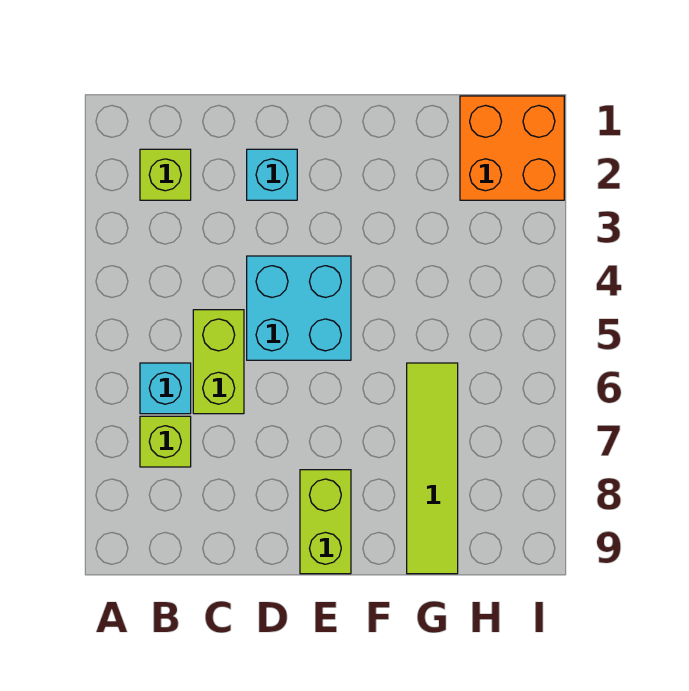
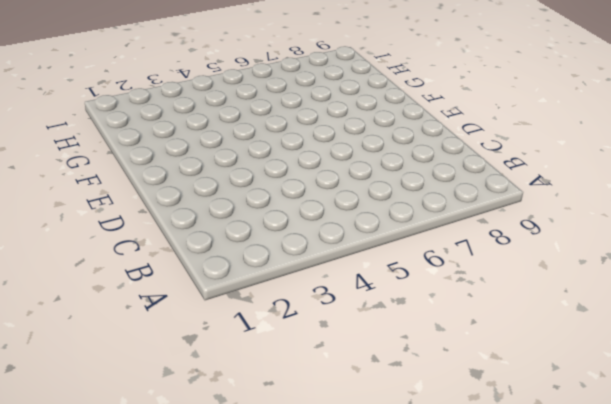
none -> lime brick B2 level 1
none -> cyan brick B6 level 1

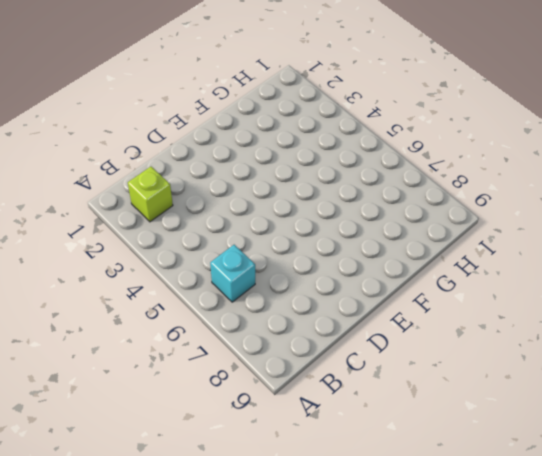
none -> lime brick B7 level 1
none -> lime brick C5:C6 level 1

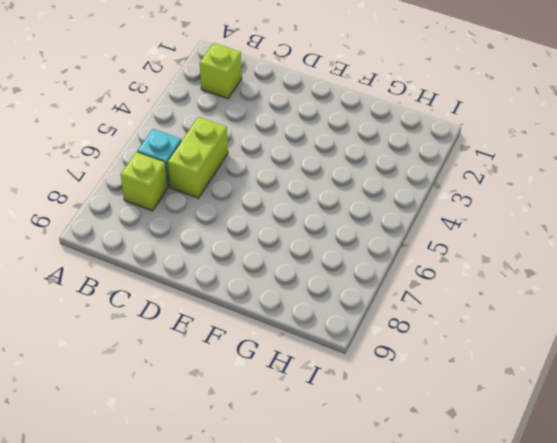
none -> cyan brick D2 level 1
none -> cyan brick D4:E5 level 1

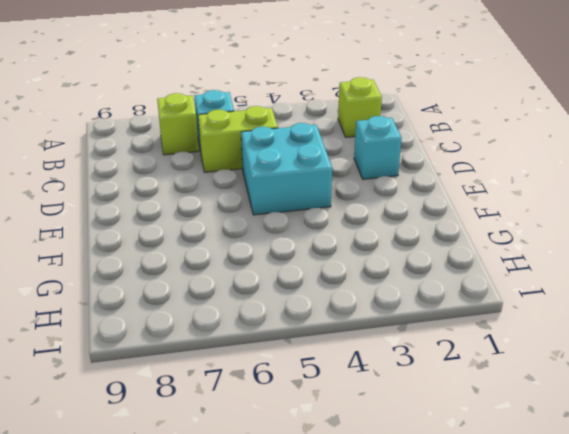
none -> lime brick E8:E9 level 1
none -> lime tile G6:G9 level 1

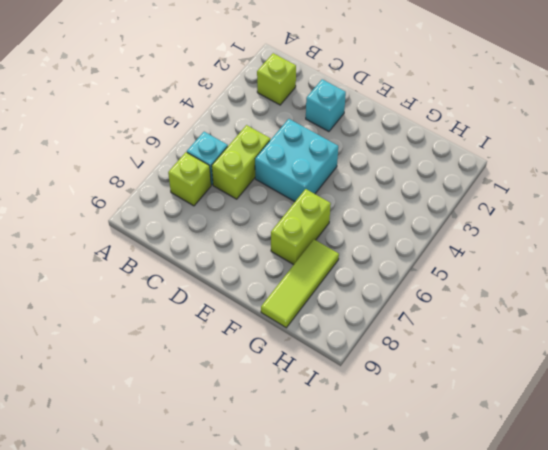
lime brick F6:F7 level 1 -> lime brick E8:E9 level 1
lime tile G7:G9 level 1 -> lime tile G6:G9 level 1
none -> orange brick H1:I2 level 1

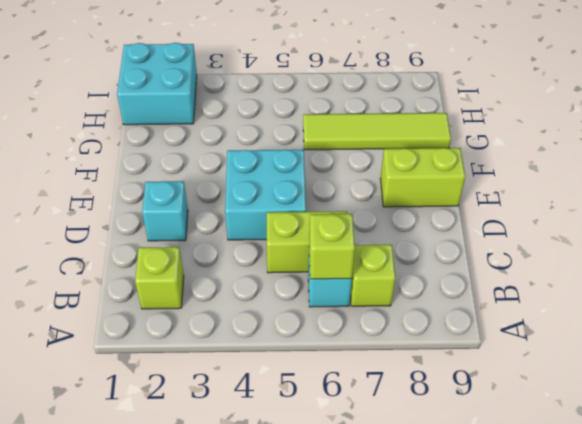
lime brick B6 level 2 -> none
cyan brick H1:I2 level 1 -> orange brick H1:I2 level 1

